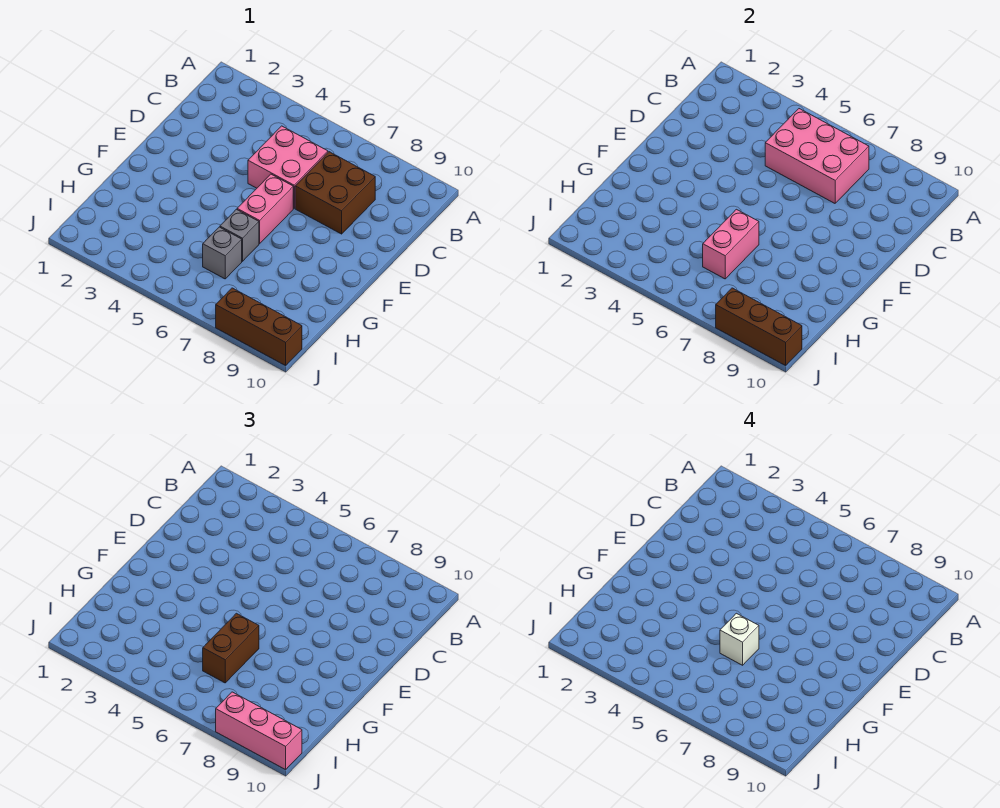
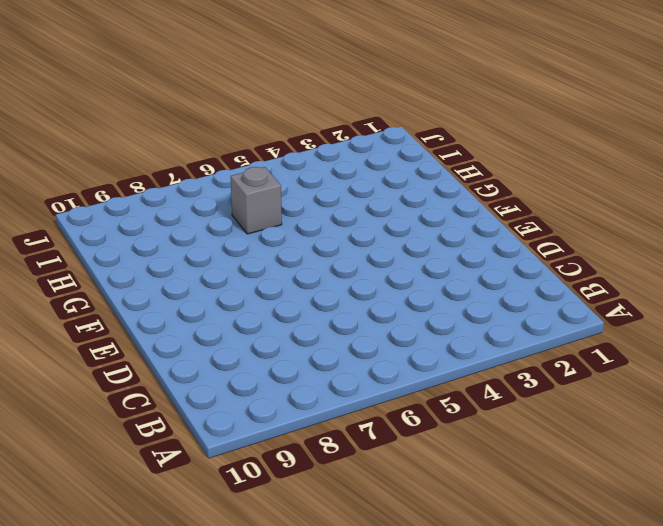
none -> pink brick C5:D6 level 1
none -> brown brick C7:D8 level 1
none -> pink brick E6:F6 level 1

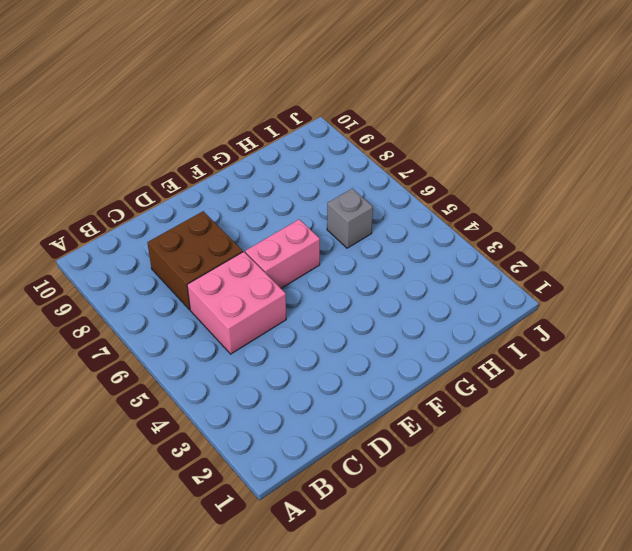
none -> grey brick G6 level 1
none -> brown brick J8:J10 level 1
none -> pink brick B5:C7 level 2

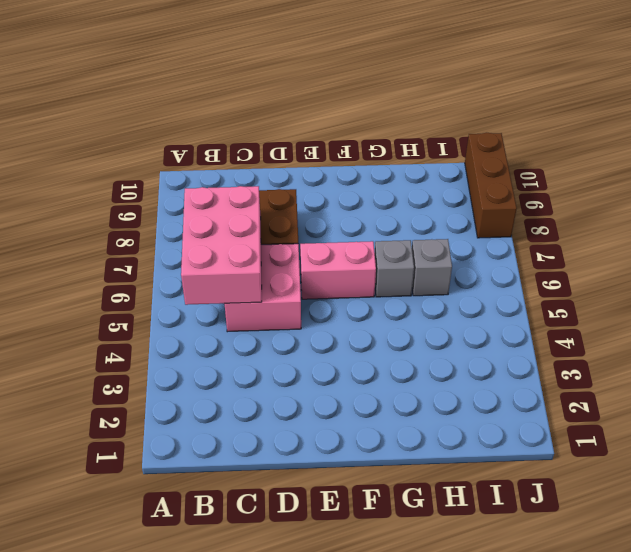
none -> pink brick G6:H6 level 2
none -> brown brick J8:J10 level 2
none -> brown brick G6:H6 level 3

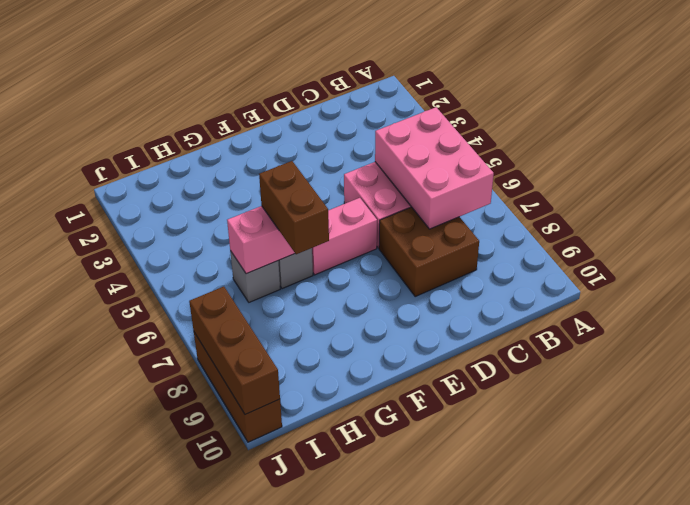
brown brick G6:G7 level 3 -> brown brick G6:H6 level 3
none -> pink brick J8:J10 level 3
none -> white brick G6 level 4

